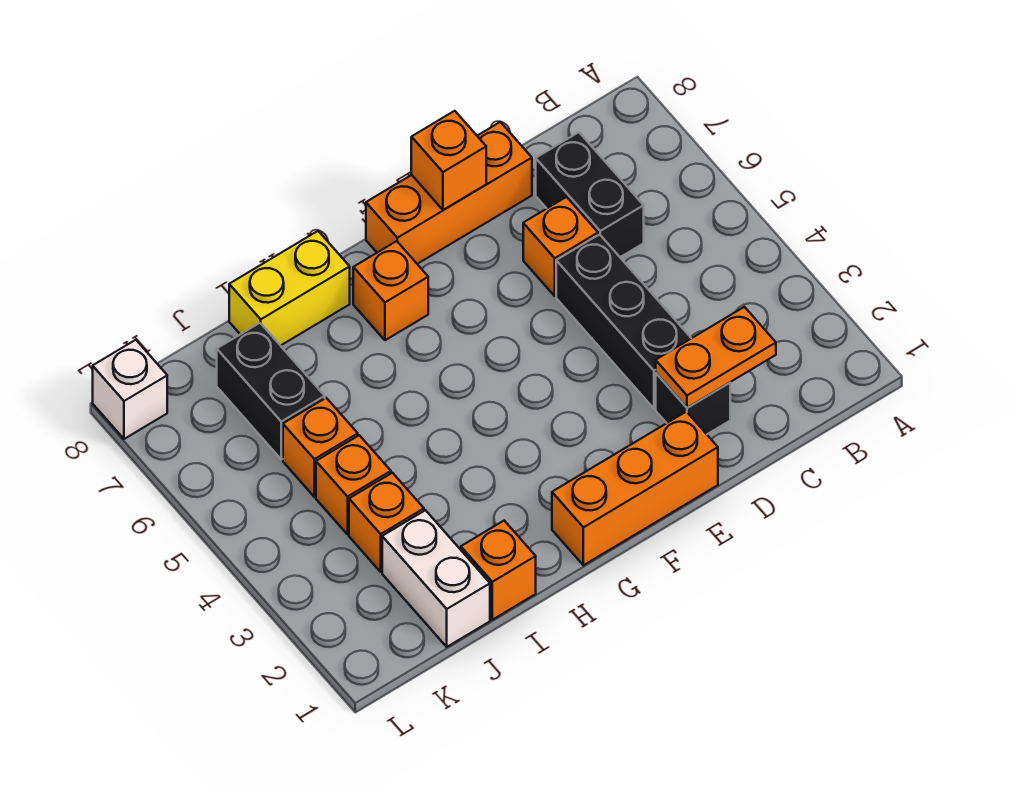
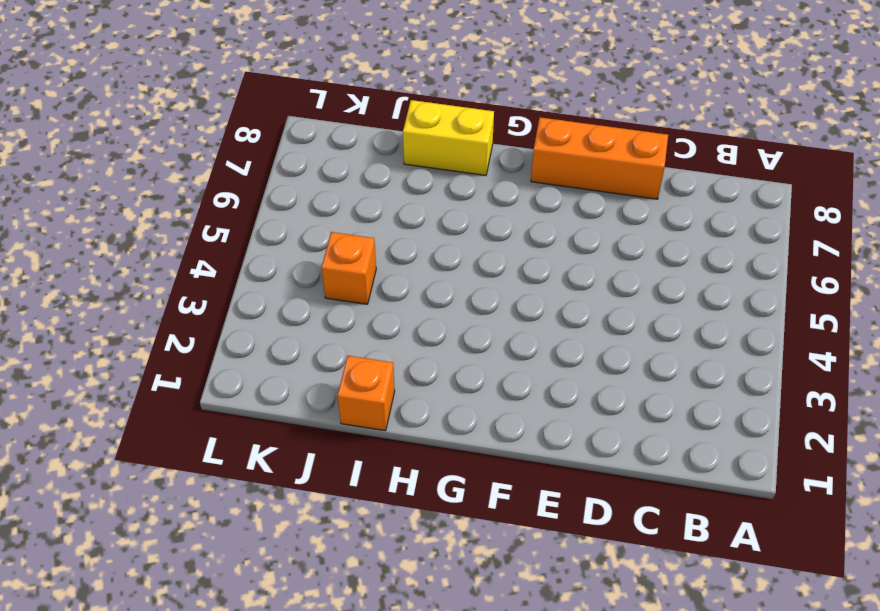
none -> black brick C6:C7 level 1
none -> black brick D2 level 1
none -> black brick D3:D5 level 1

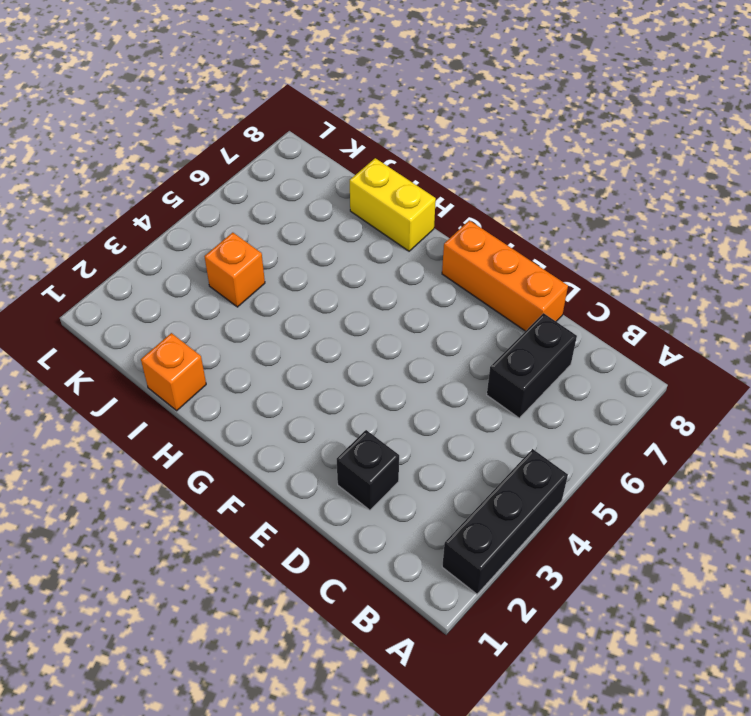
black brick A2:A4 level 1 -> black brick D3:D5 level 1
none -> orange brick D6 level 1
none -> orange brick E1:G1 level 1
none -> orange brick G7 level 1

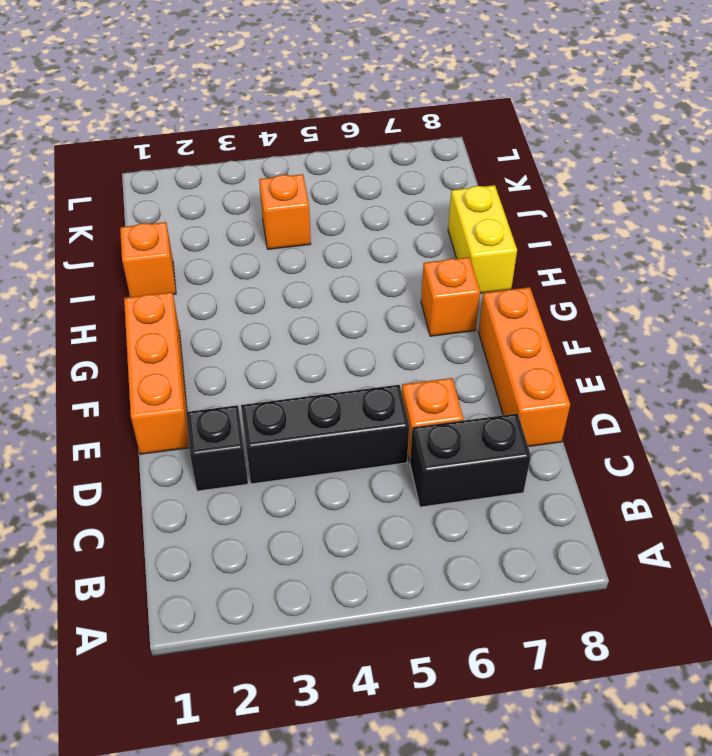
none -> white brick J1:J2 level 1
none -> orange brick J3 level 1
none -> orange brick J5 level 1

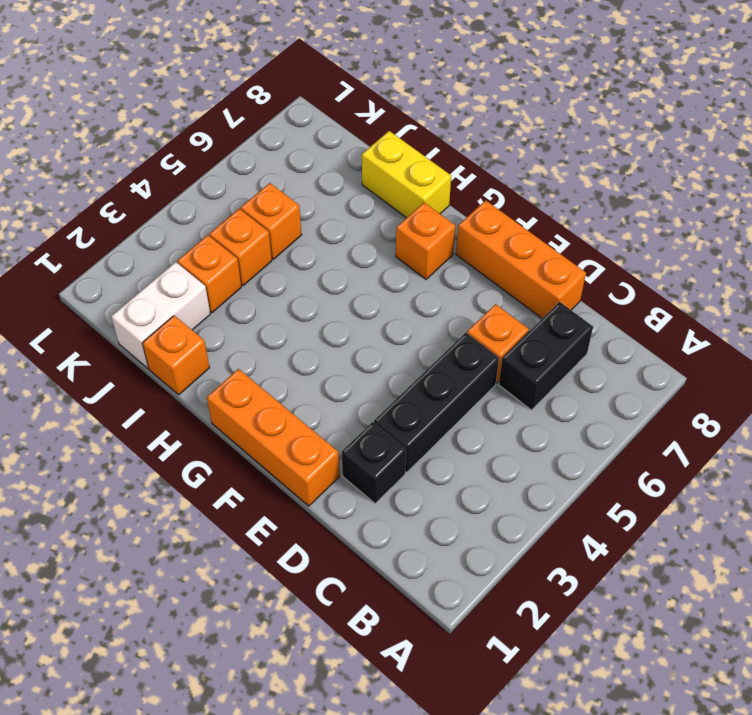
none -> black brick J6:J7 level 1
none -> white brick L8 level 1
none -> orange plate C2:D2 level 2

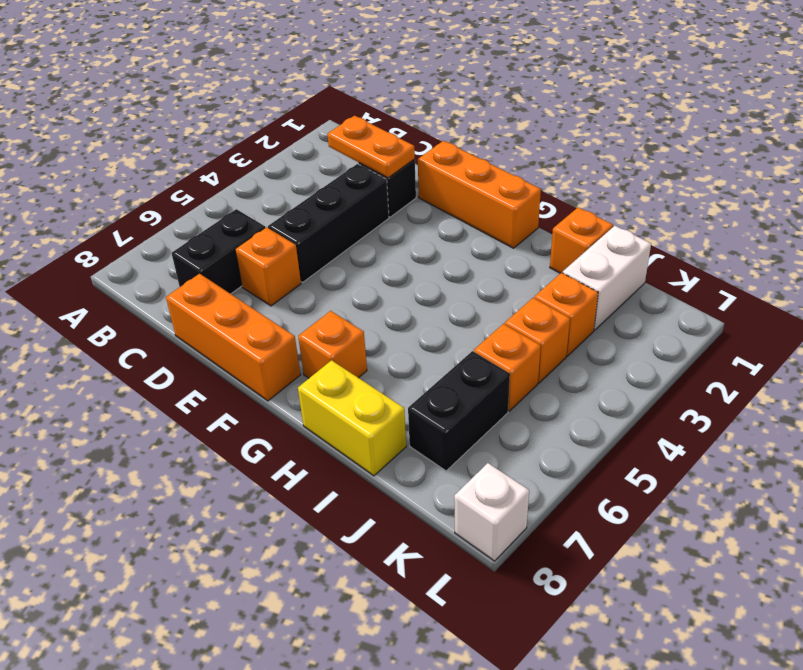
none -> orange brick E8 level 2

